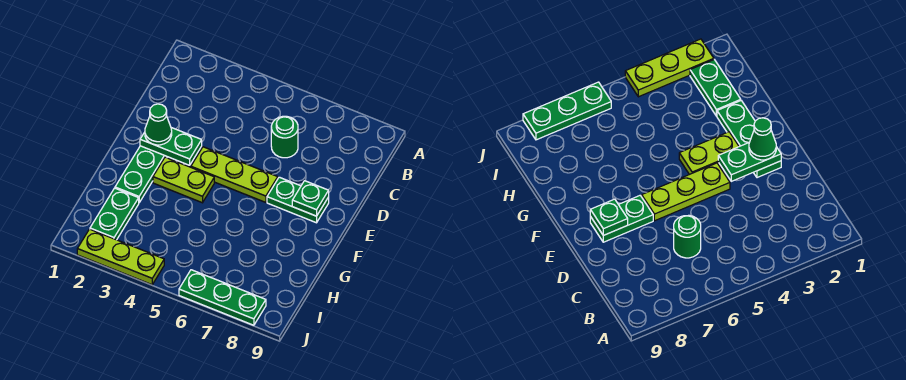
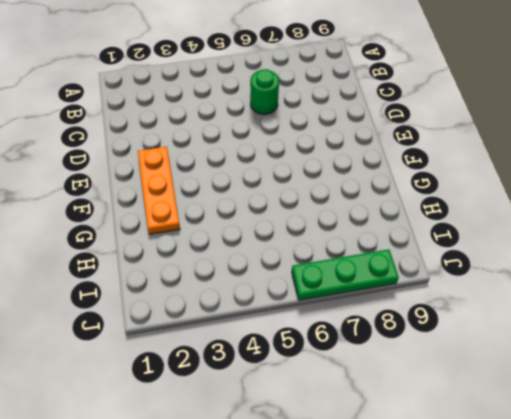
orange plate E2:G2 level 1 -> green plate E2:G2 level 1
none -> lime plate E4:E6 level 1
none -> green plate E7:E8 level 1

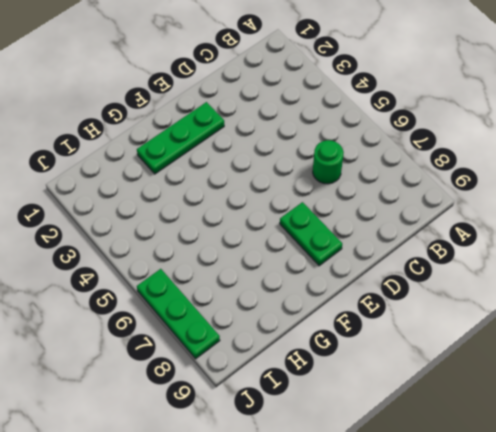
none -> lime plate E4:E6 level 1
none -> lime plate F3:F4 level 1

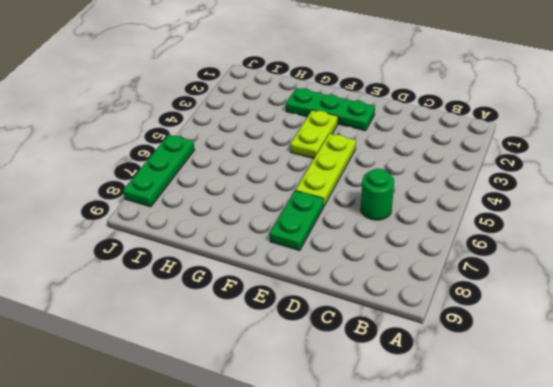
none -> green plate H2:I2 level 1
none -> lime plate J2:J4 level 1

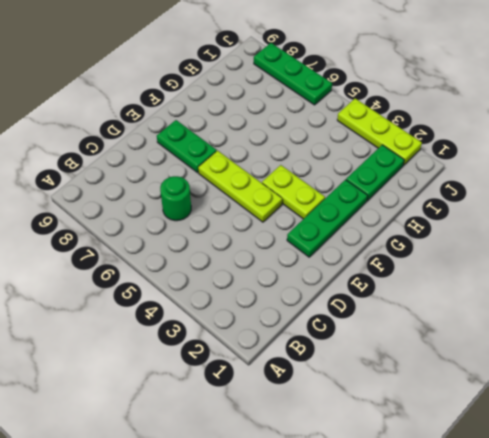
none -> green plate E2:E3 level 2
none -> green plate E8 level 2

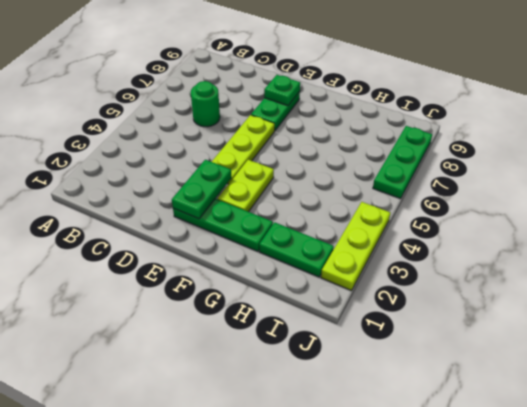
none -> green cone E2 level 3

